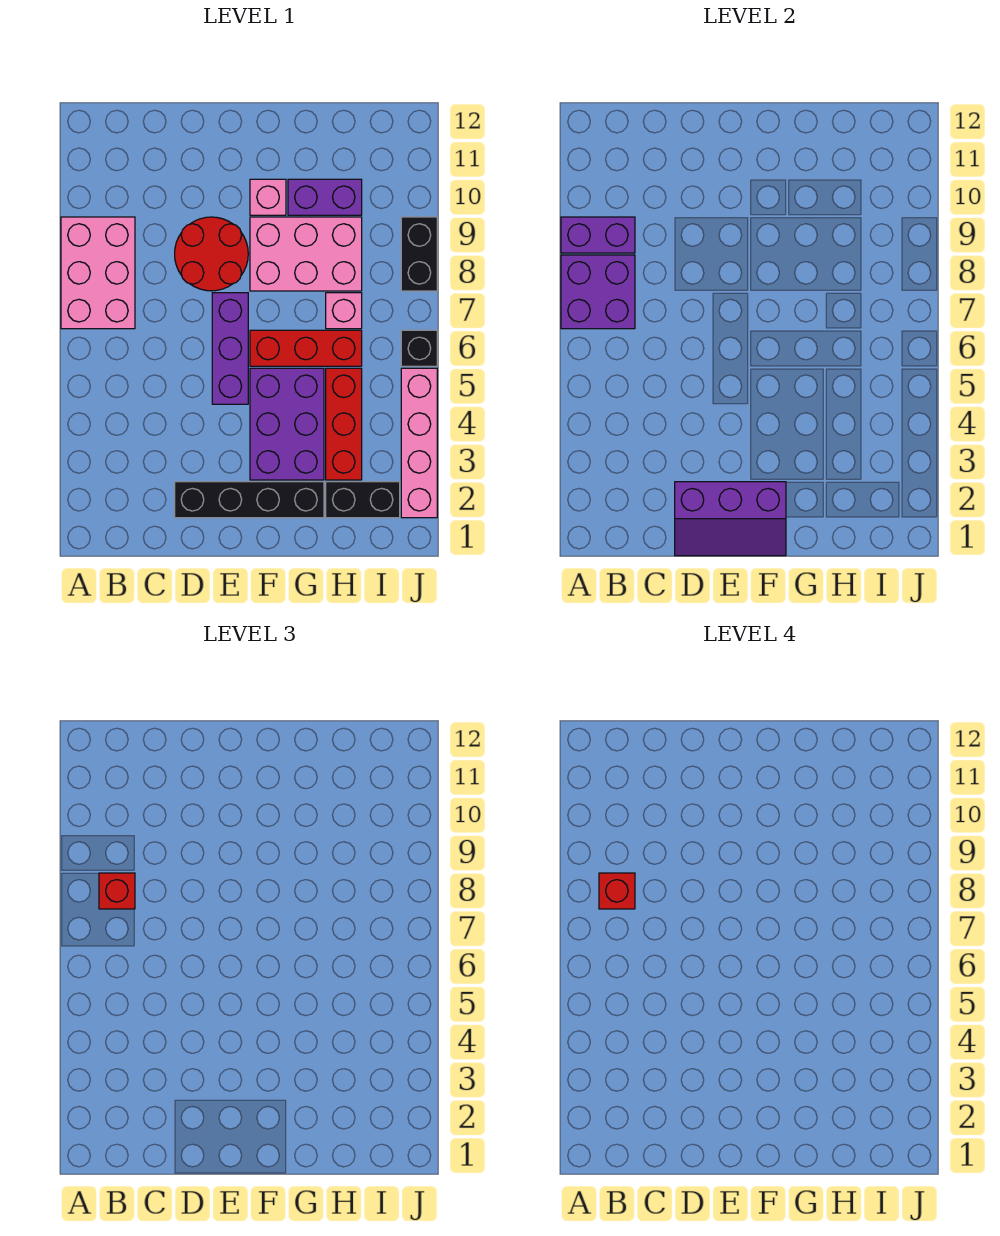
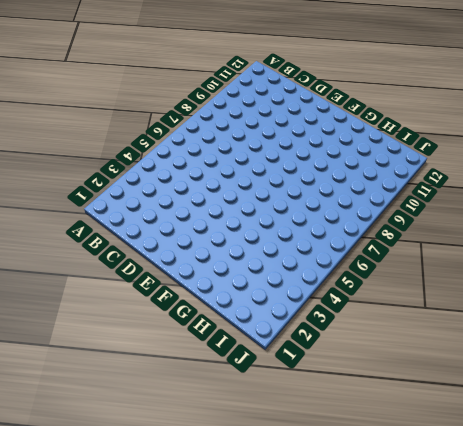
none -> pink brick A7:B9 level 1
none -> black brick D2:G2 level 1
none -> red round brick D8:E9 level 1

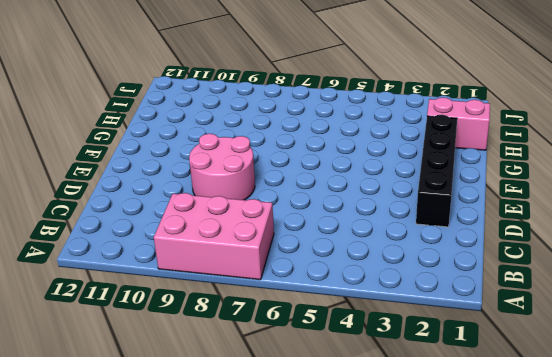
pink round brick D8:E9 level 1 -> red round brick D8:E9 level 1
pink brick H1:H2 level 1 -> black brick H2:I2 level 1
none -> purple brick E5:E7 level 1
none -> purple brick F3:G5 level 1
none -> red brick F6:H6 level 1

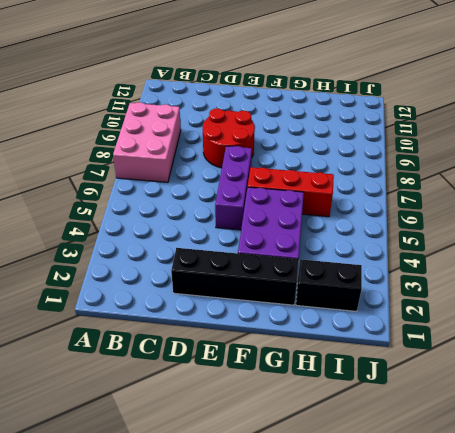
none -> pink brick F8:H9 level 1
none -> pink brick F10 level 1
none -> purple brick G10:H10 level 1

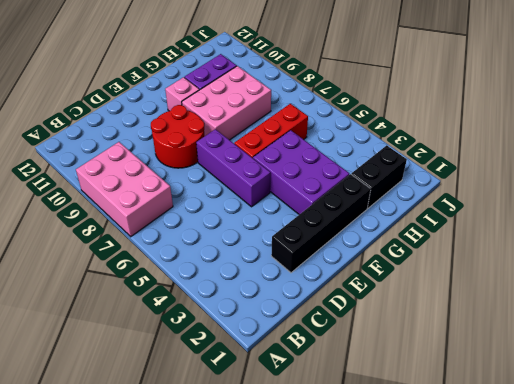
none -> red brick H3:H5 level 1
none -> pink brick H7 level 1
none -> pink brick J2:J5 level 1

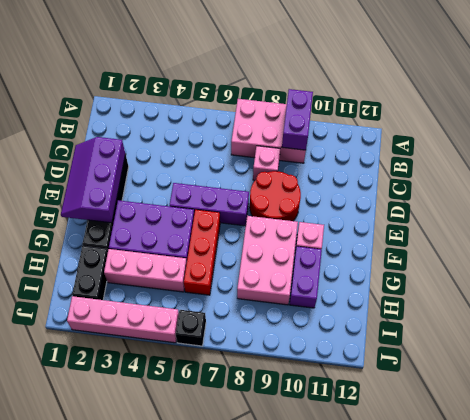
pink brick C8 level 1 -> pink brick H7 level 1
pink brick H3:H5 level 1 -> red brick H3:H5 level 1
none -> black brick J8:J9 level 1
none -> purple brick A7:B8 level 2
none -> red brick B8 level 3

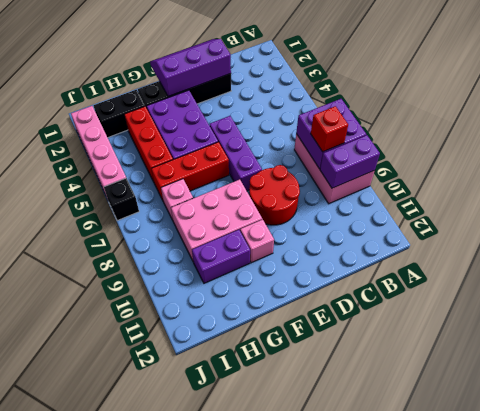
none -> black brick J8:J9 level 1
none -> red brick B8 level 4

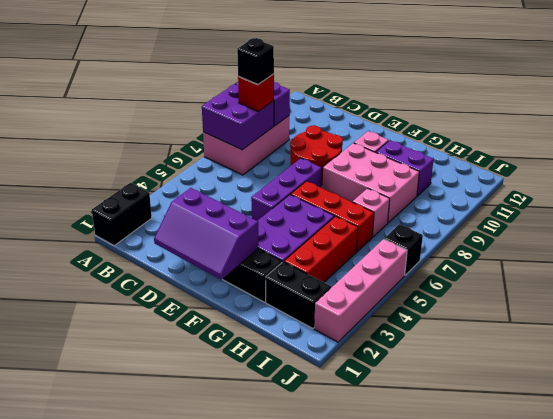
black brick A1:A2 level 1 -> black brick J8:J9 level 1
black brick B8 level 4 -> red brick B8 level 4

